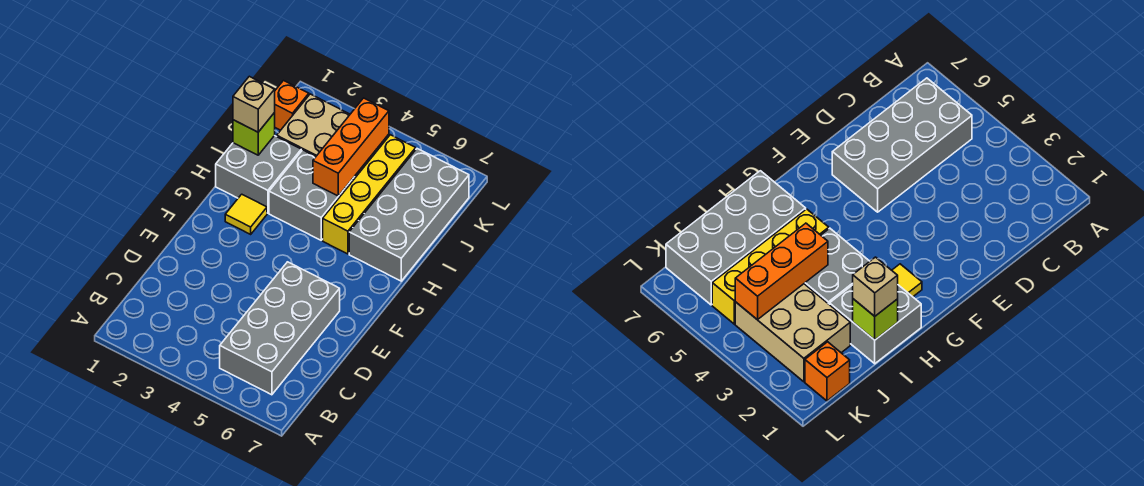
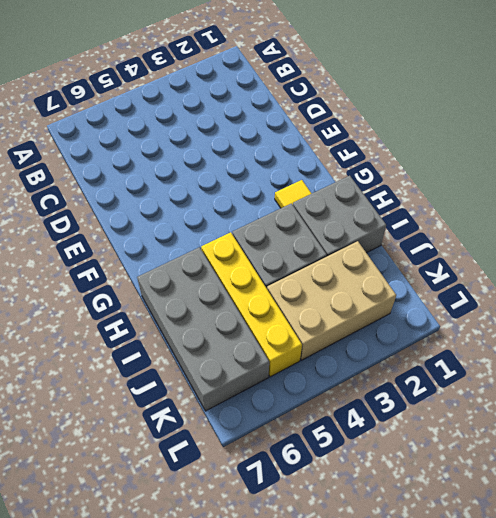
none -> grey brick B5:E6 level 1
none -> orange brick K1 level 1

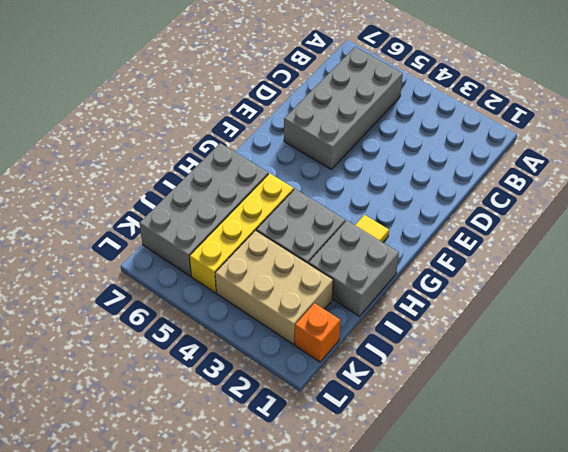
none -> lime brick I1 level 2
none -> orange brick I4:K4 level 2

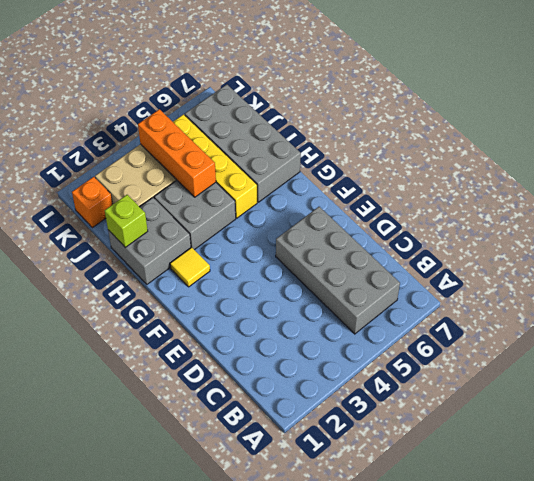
none -> tan brick I1 level 3

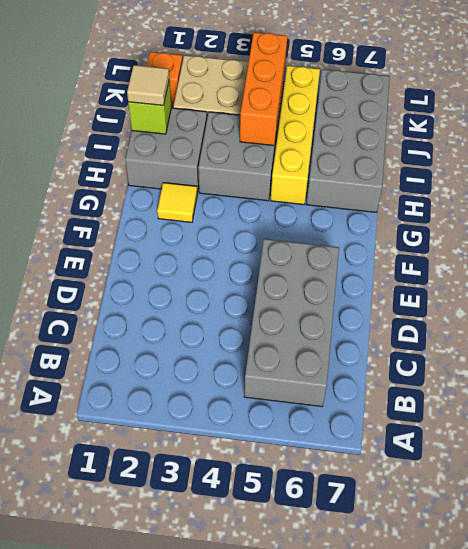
tan tile I1 level 3 -> tan brick I1 level 3

